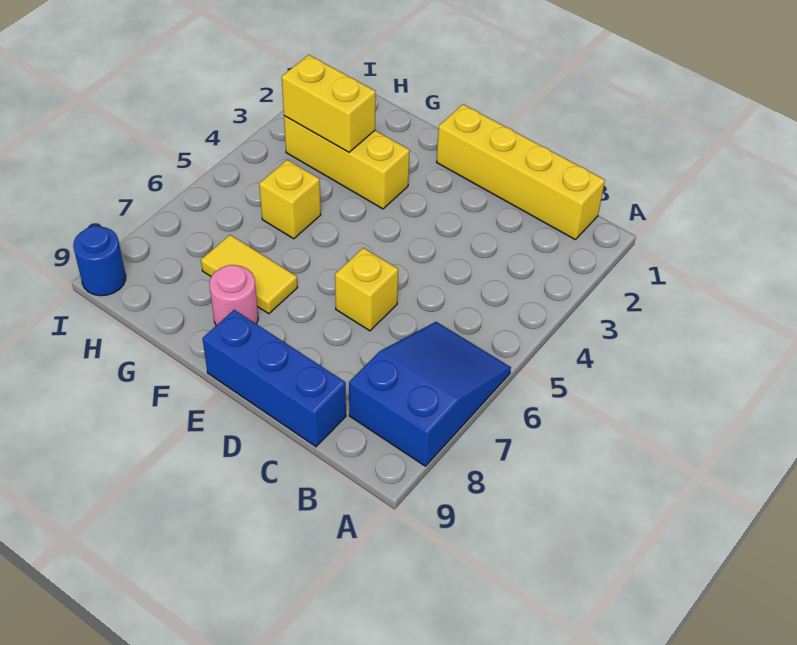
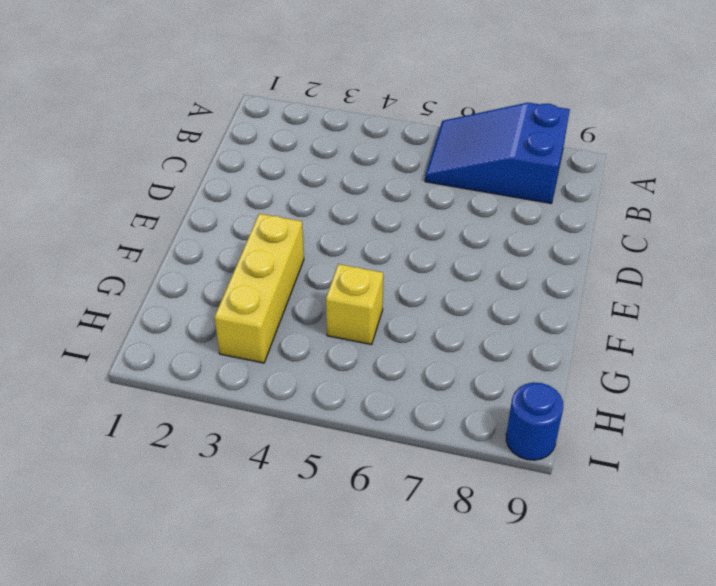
none -> yellow brick B1:E1 level 1
none -> blue brick C9:E9 level 1

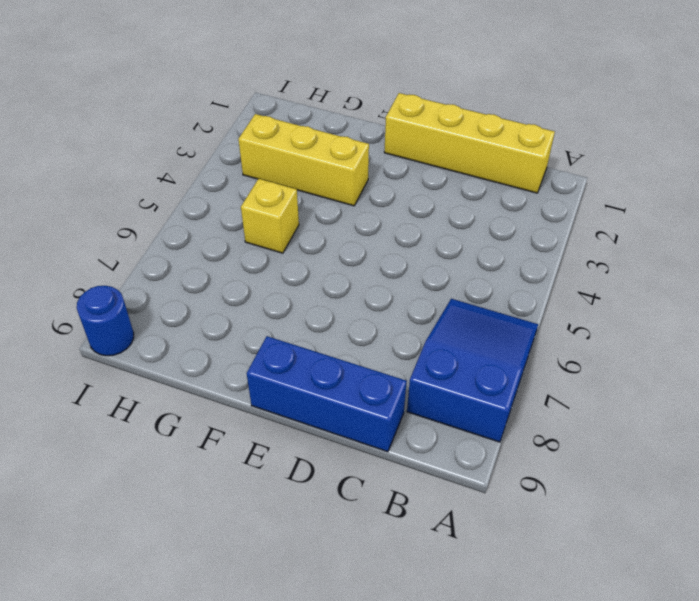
none -> yellow brick D6 level 1
none -> yellow tile F7:G7 level 1

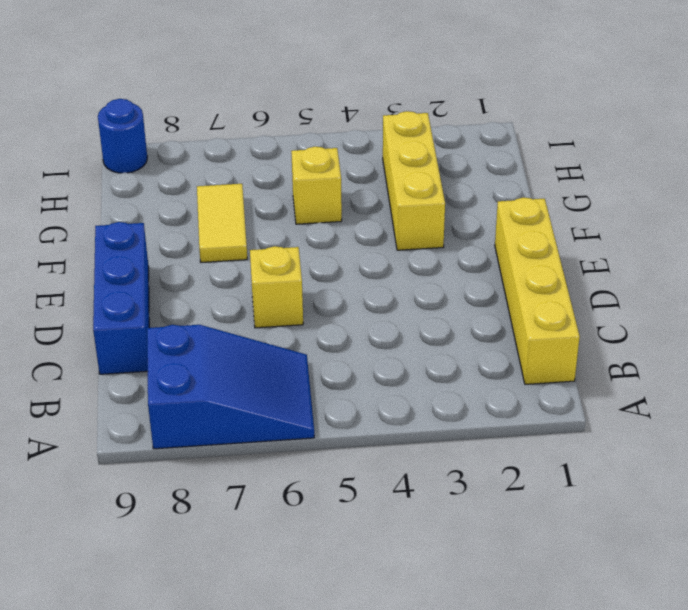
none -> pink round brick F8 level 1
none -> yellow brick G3:H3 level 2

